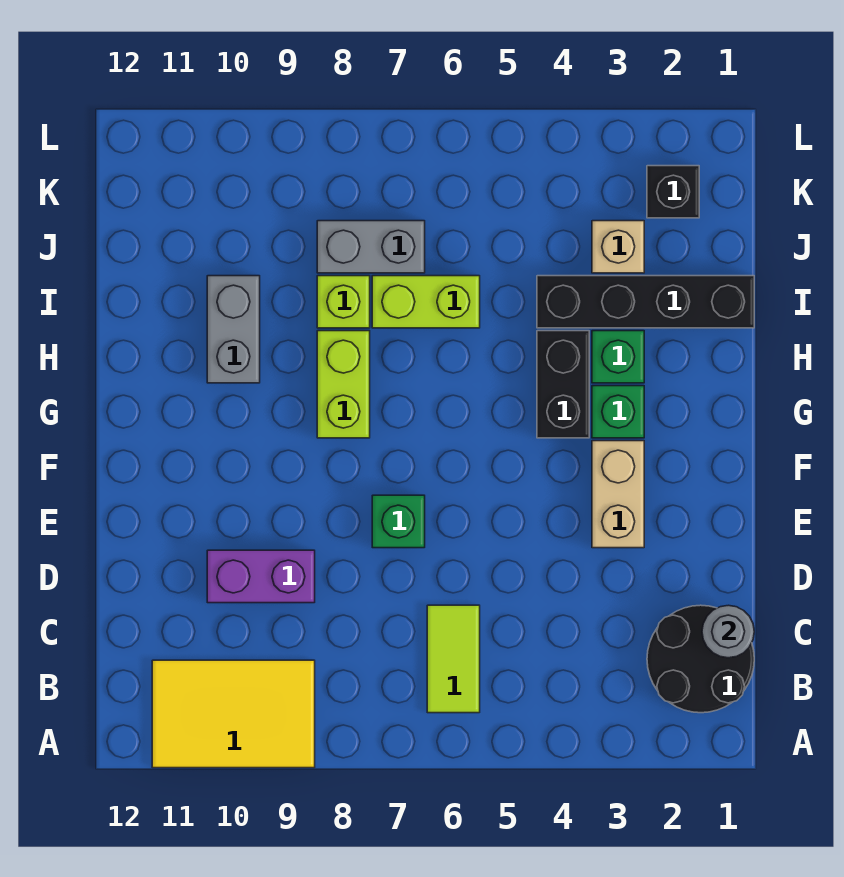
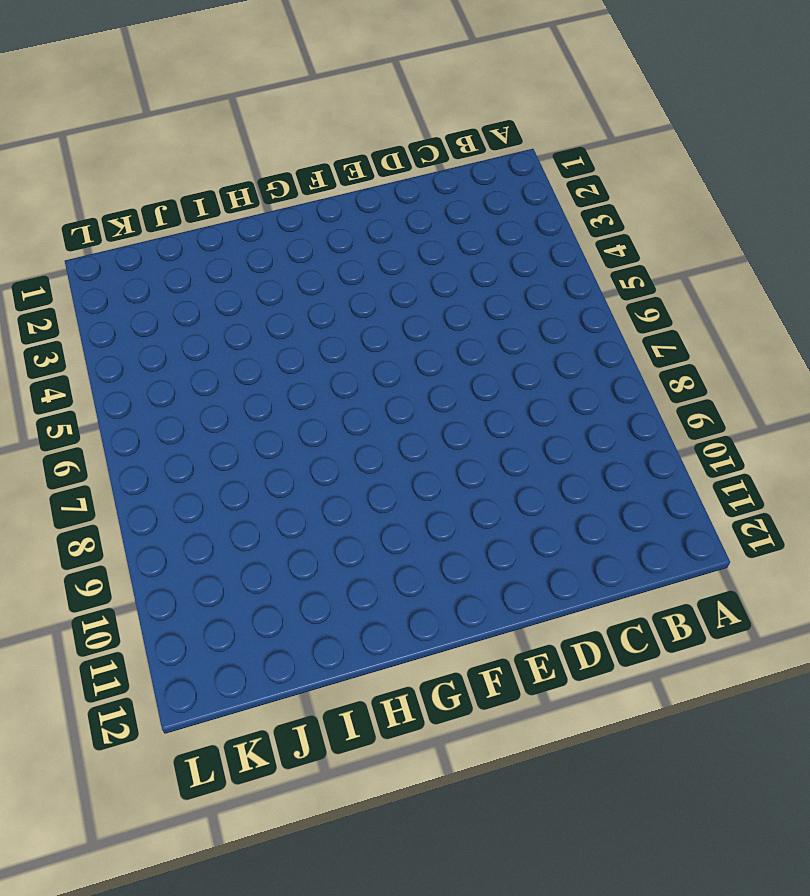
none -> yellow tile A9:B11 level 1
none -> black round brick B1:C2 level 1
none -> lime tile B6:C6 level 1

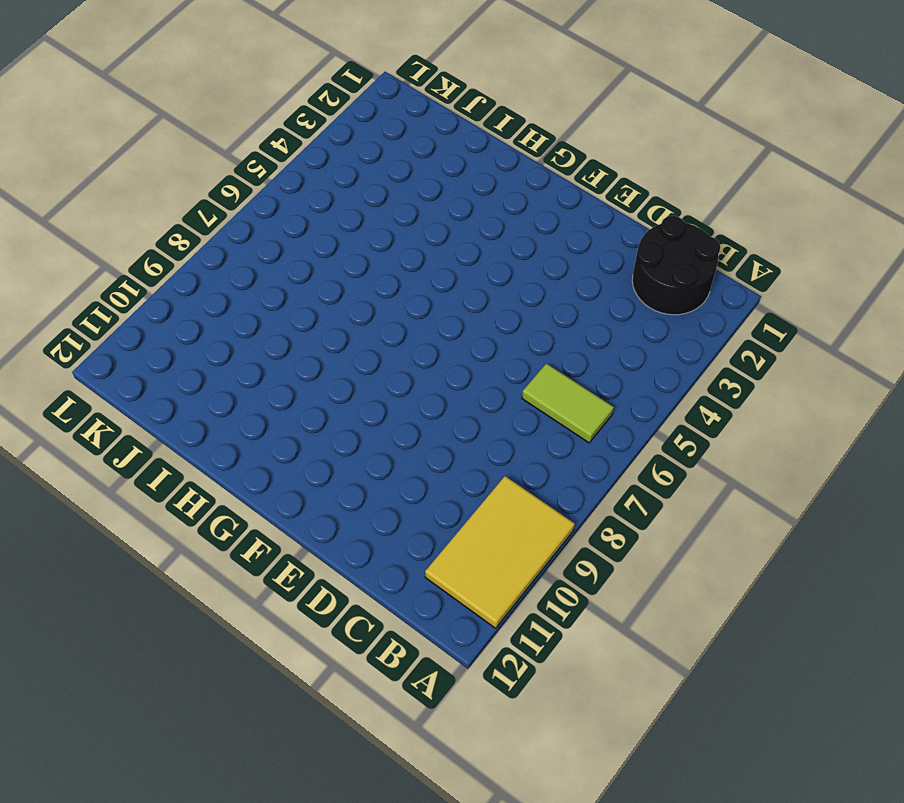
none -> purple brick D9:D10 level 1
none -> tan brick E3:F3 level 1
none -> green brick E7 level 1

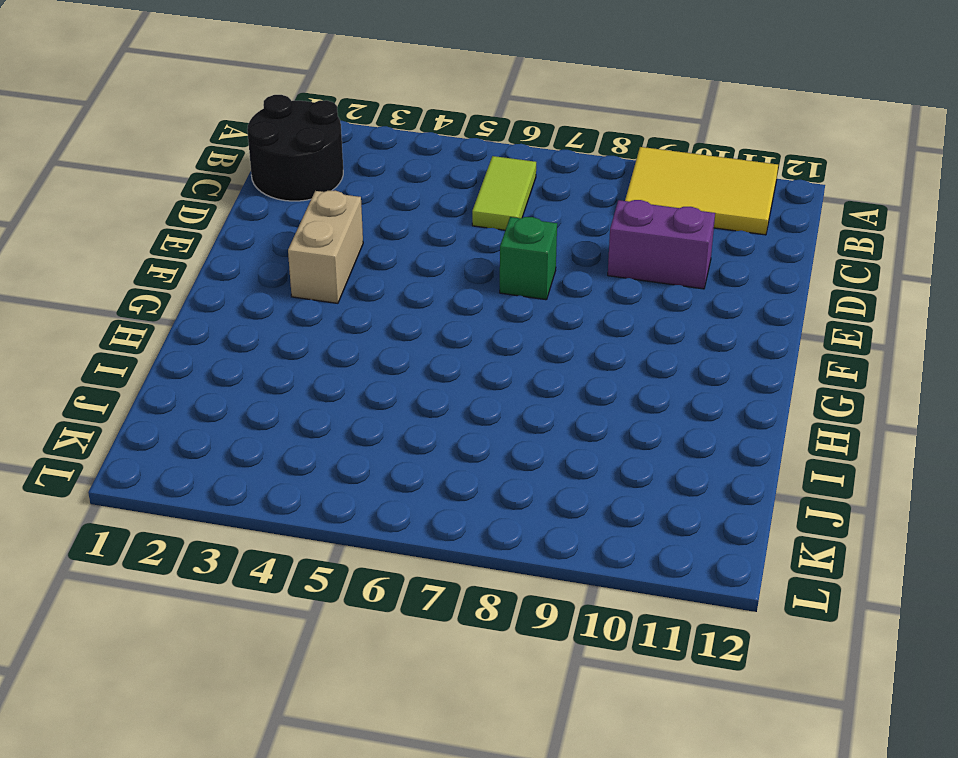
none -> green brick G3 level 1
none -> black brick G4:H4 level 1
none -> lime brick G8:H8 level 1

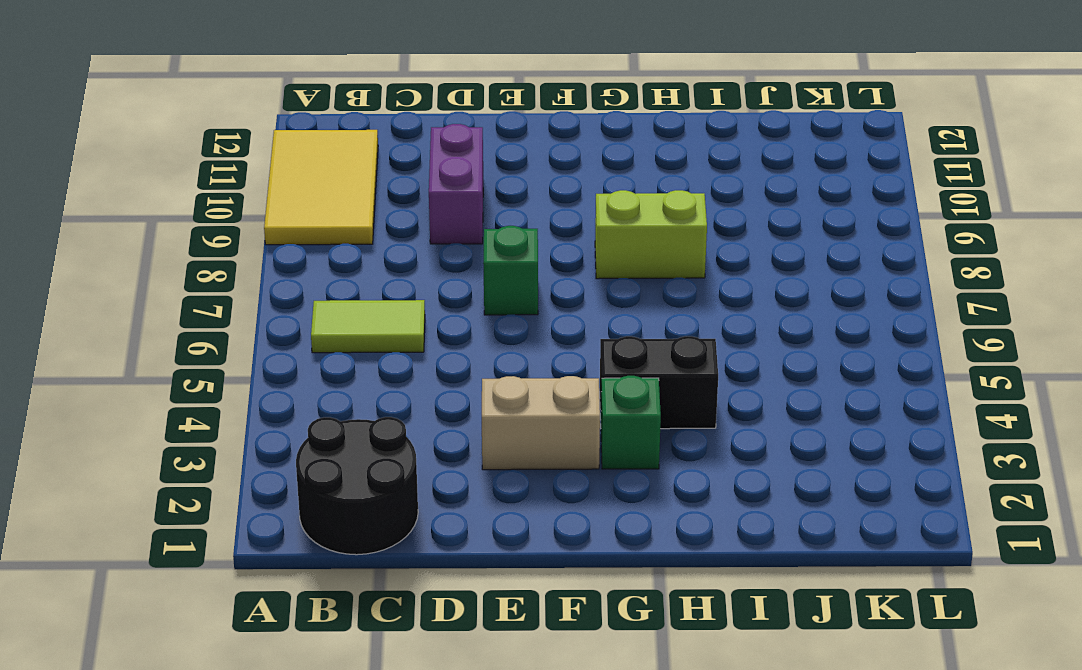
none -> green brick H3 level 1
none -> grey brick H10:I10 level 1
none -> black brick I1:I4 level 1

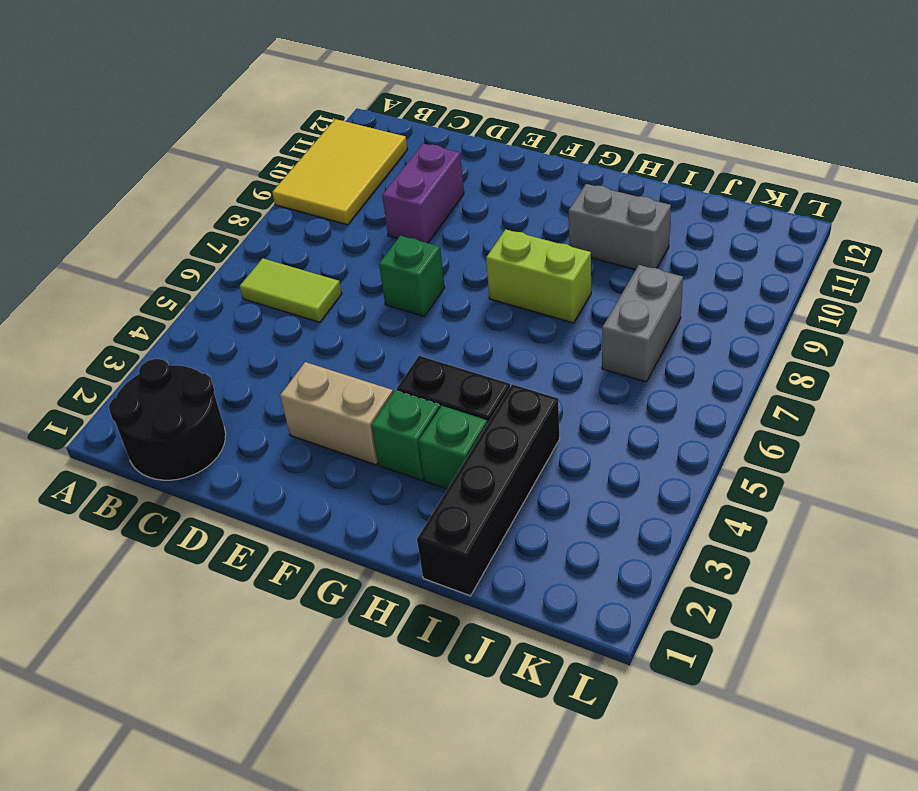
none -> lime brick I6:I7 level 1
none -> lime brick I8 level 1
none -> tan brick J3 level 1

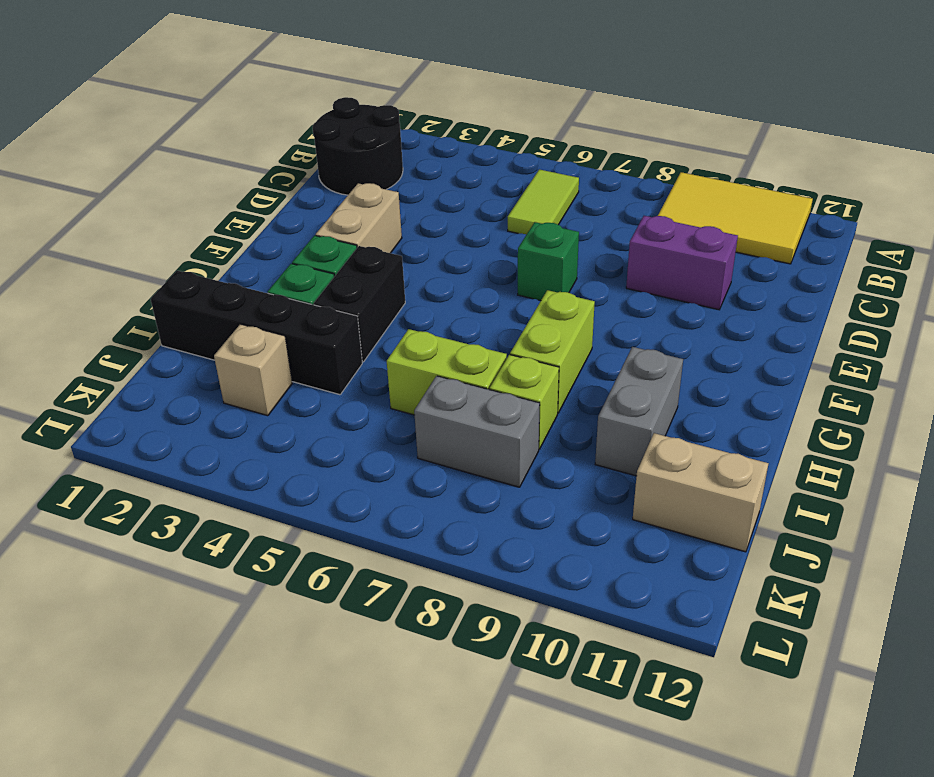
tan brick J11:J12 level 1 -> none
none -> black brick K2 level 1
none -> grey round brick C1 level 2

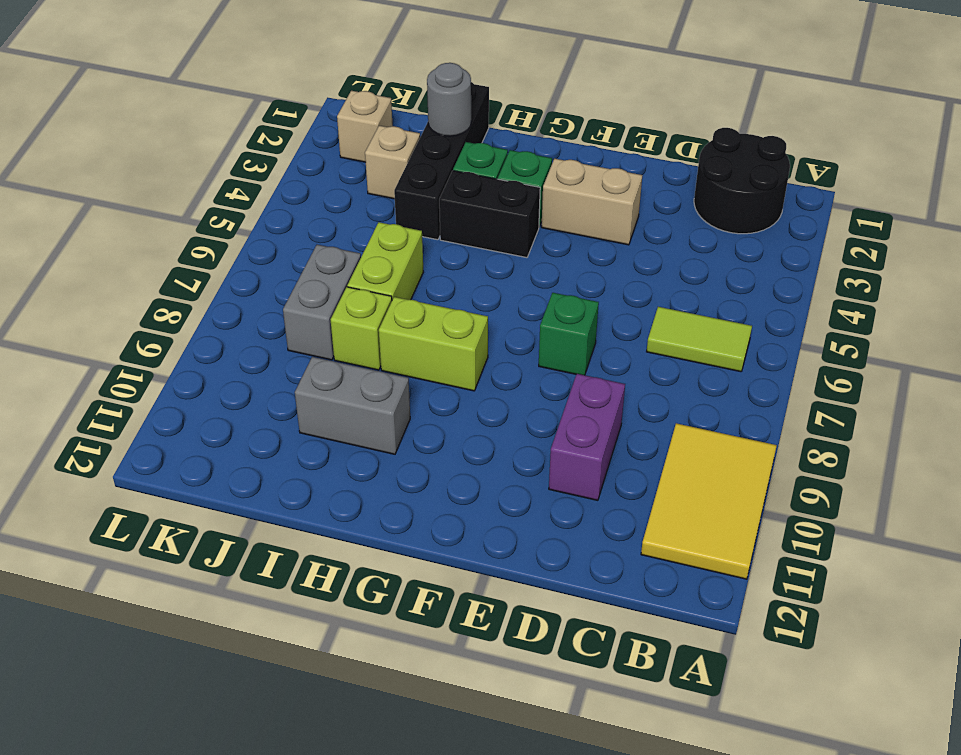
grey round brick I2 level 2 -> grey round brick C1 level 2
tan brick K2 level 1 -> black brick K2 level 1

